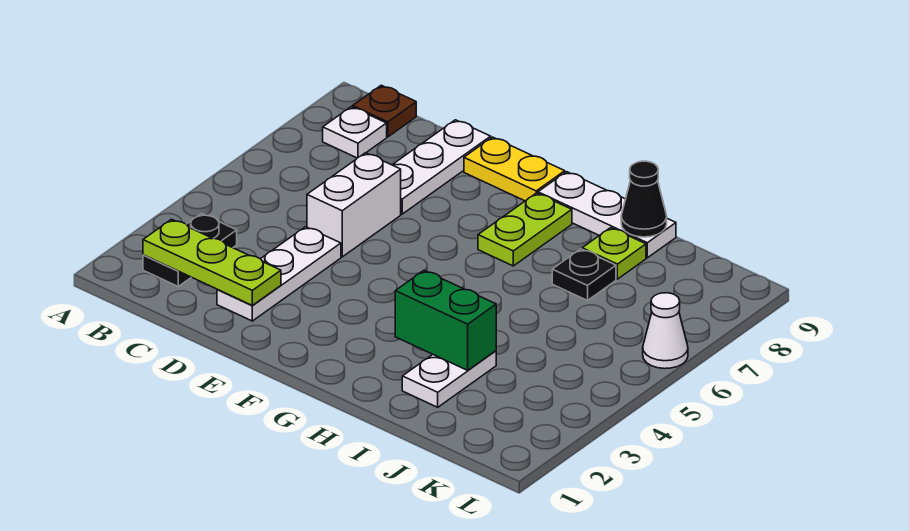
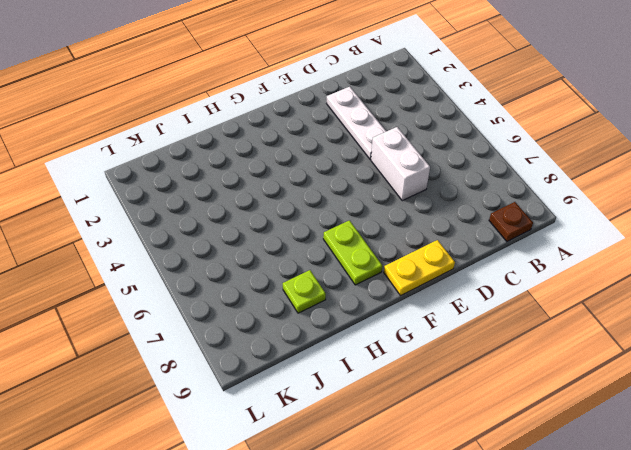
none -> black plate B2:B3 level 1
none -> white plate B8 level 1
none -> white plate D7:D9 level 1

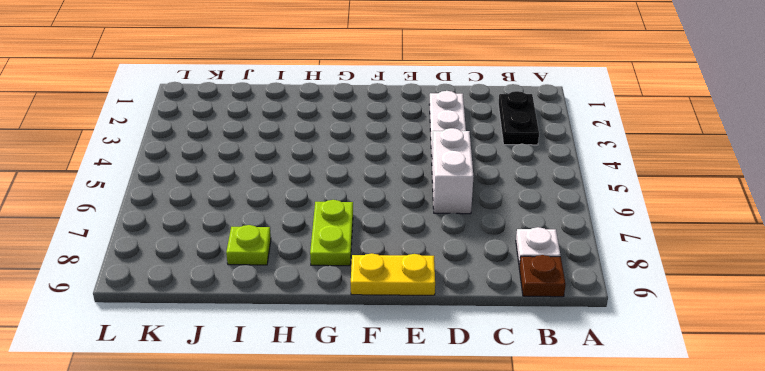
none -> white plate D7:D9 level 1
none -> white plate G9:I9 level 1
none -> white plate I2:I3 level 1

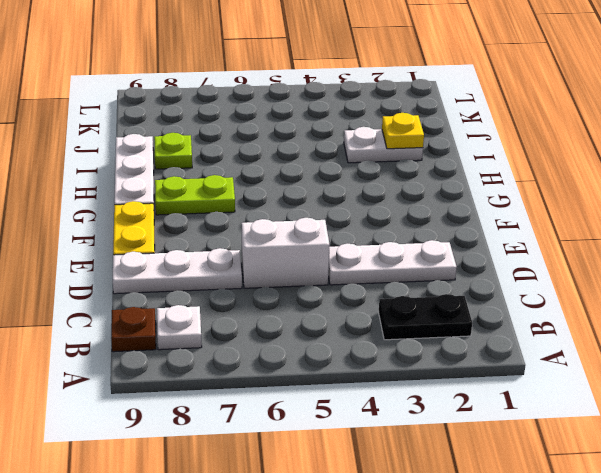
yellow plate I2 level 2 -> none
none -> black plate I7 level 1
none -> white cone L6 level 1
none -> lime plate B2:D2 level 2

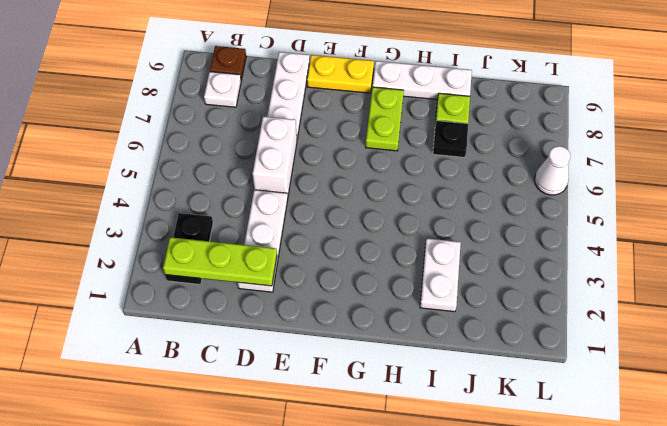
none -> green brick H3:I3 level 2
none -> black cone I9 level 2

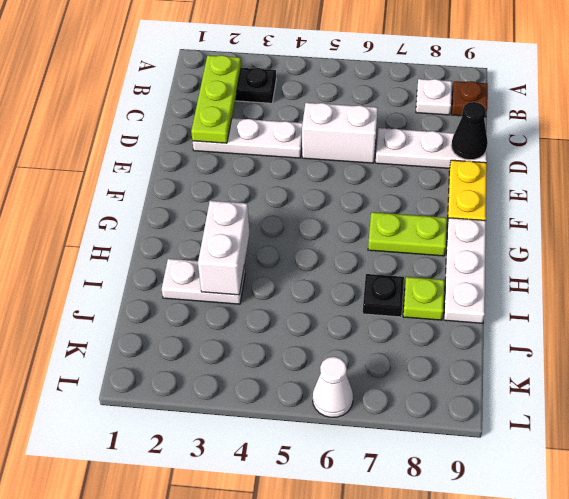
black cone D9 level 2 -> black cone I9 level 2
white brick H3:I3 level 2 -> green brick H3:I3 level 2

